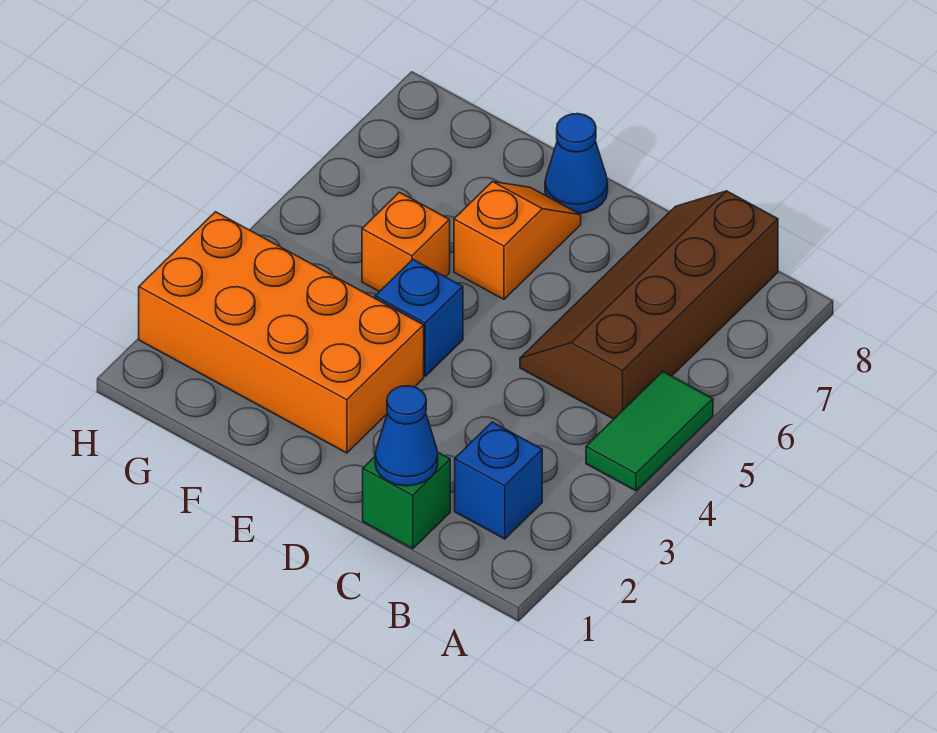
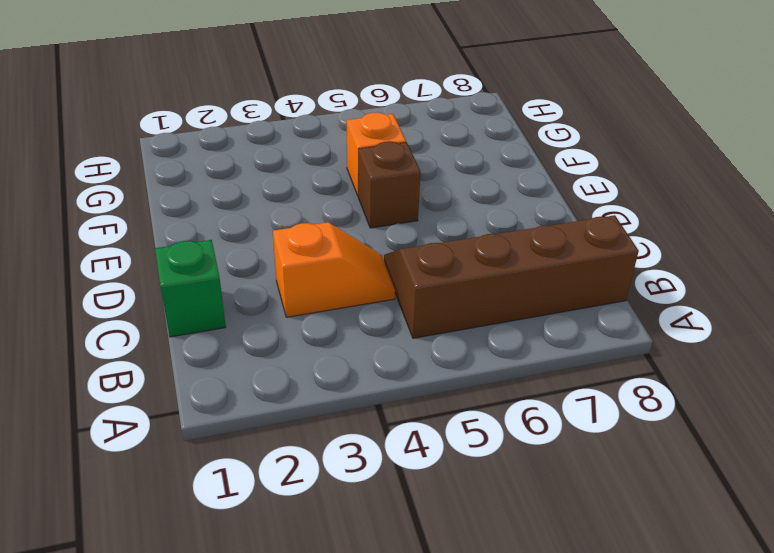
orange slope C3:C4 level 1 top 3 -> orange slope E6:E7 level 1 top 6
brown brick E5 level 1 -> none
none -> green tile A4:A5 level 1
none -> blue brick B2 level 1

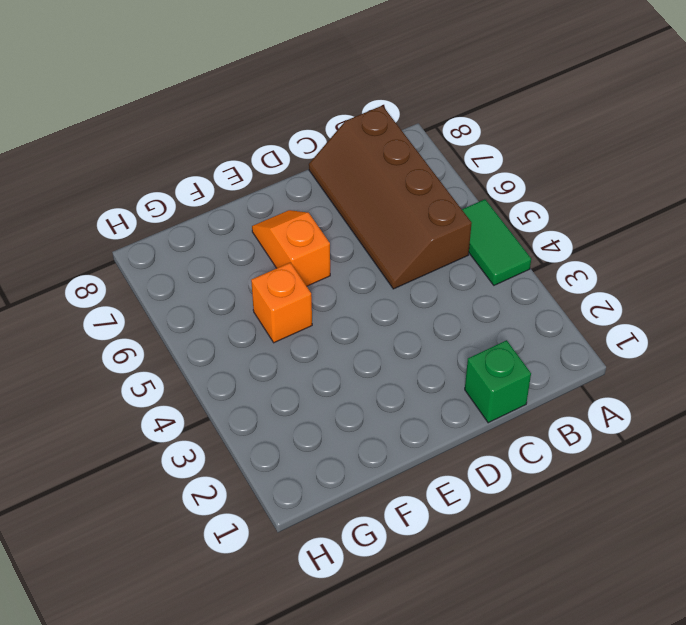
none -> blue brick B2 level 1
none -> orange brick E2:H3 level 1

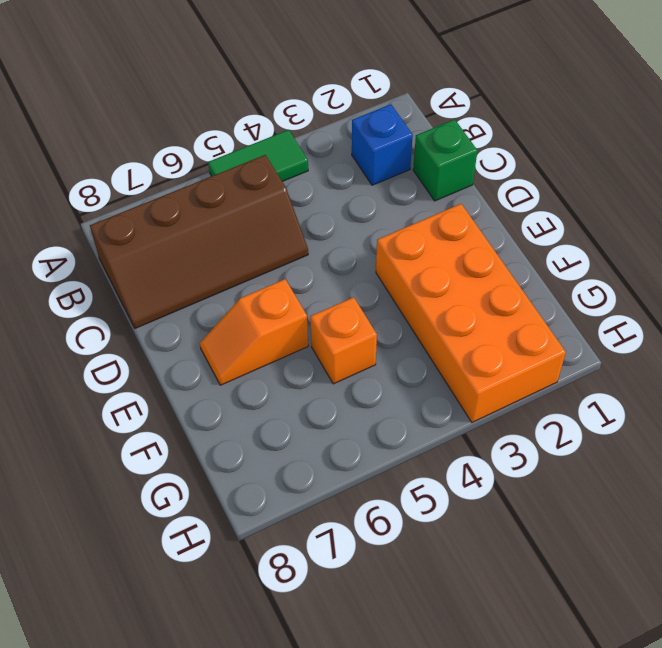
none -> blue brick E4 level 1
none -> blue cone E8 level 1

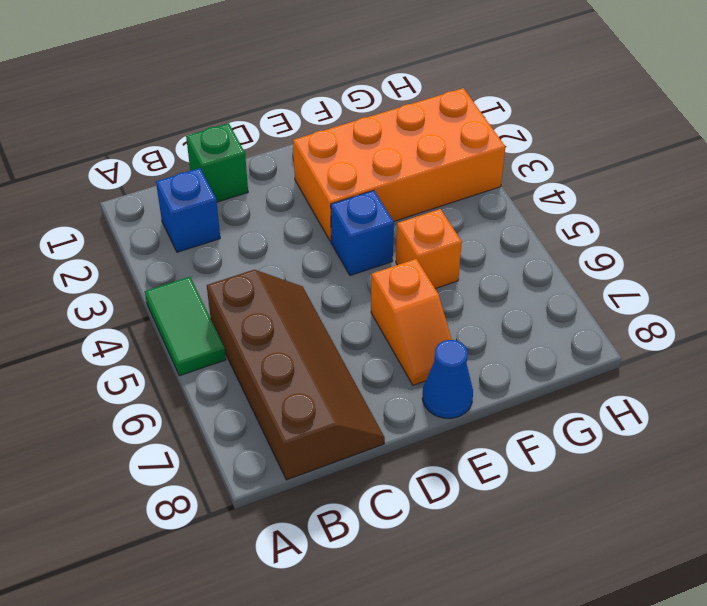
none -> blue cone C1 level 2

